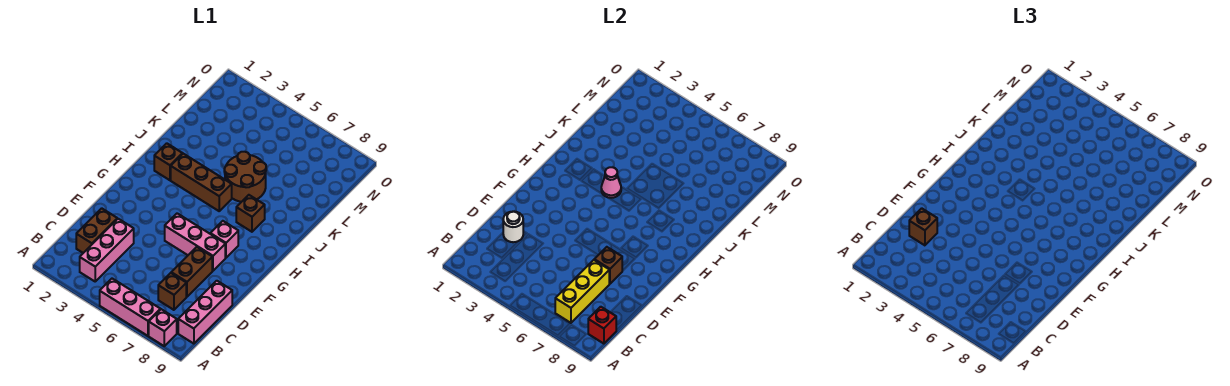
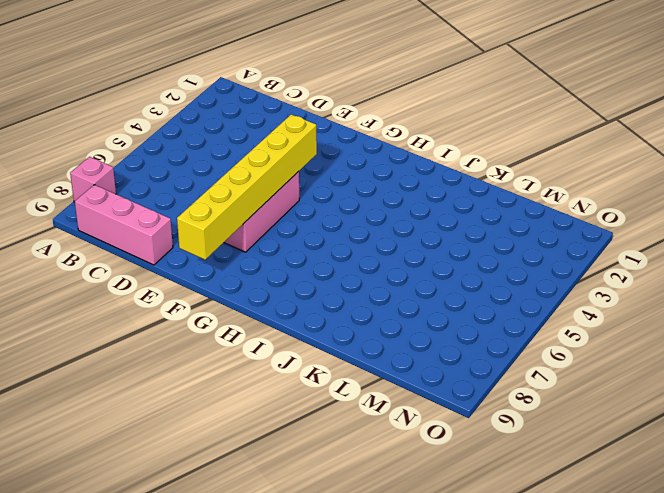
yellow brick F4:F9 level 2 -> none
none -> pink brick A5:A7 level 1
none -> pink brick B3:D3 level 1
none -> brown brick C2:D2 level 1

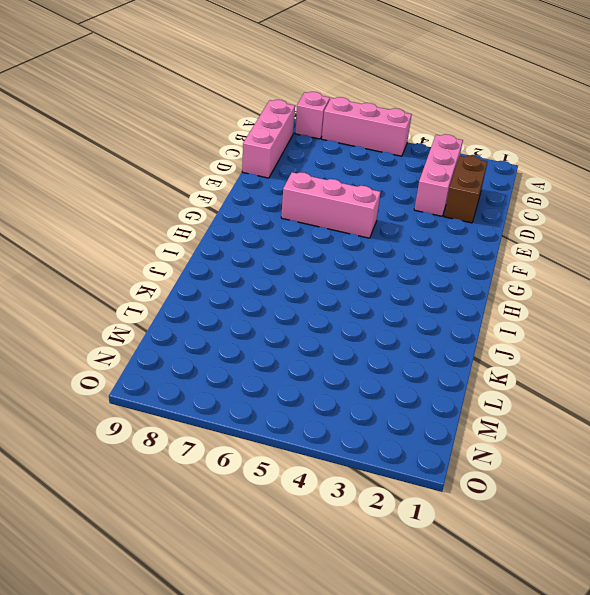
none -> brown brick C7 level 1
none -> brown brick D7:E7 level 1
none -> pink brick G7 level 1

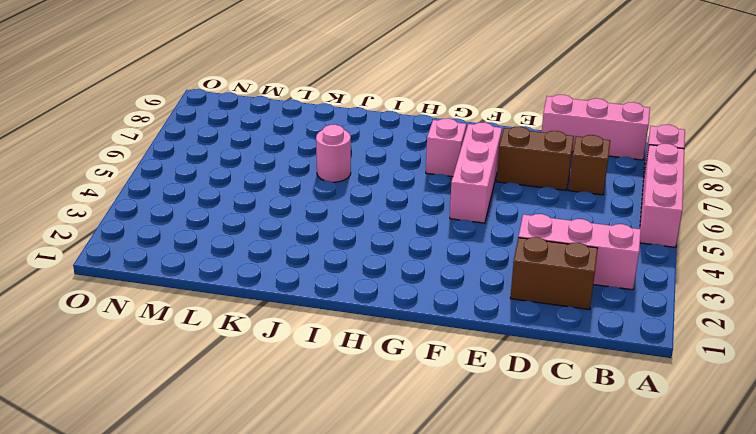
pink round brick J6 level 1 -> brown round brick J5:K6 level 1
none -> brown brick I2 level 1
none -> brown brick I3:I5 level 1
none -> brown brick I7 level 1

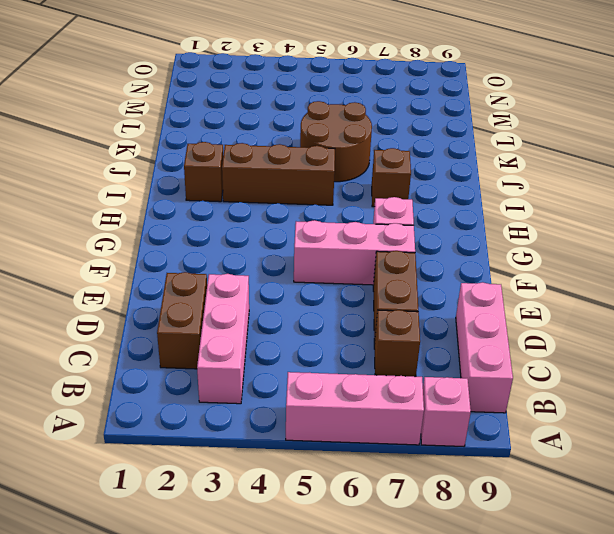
none -> yellow brick B7:D7 level 2
none -> red brick B9 level 2
none -> white round brick D2 level 2

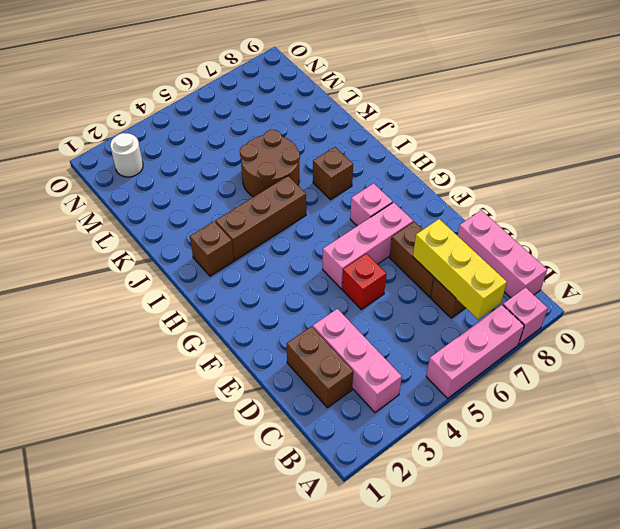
red brick E5 level 1 -> red brick B9 level 2
white round brick N2 level 1 -> white round brick D2 level 2
none -> brown brick E7 level 2
none -> pink cone I4 level 2
none -> brown brick D2 level 3

